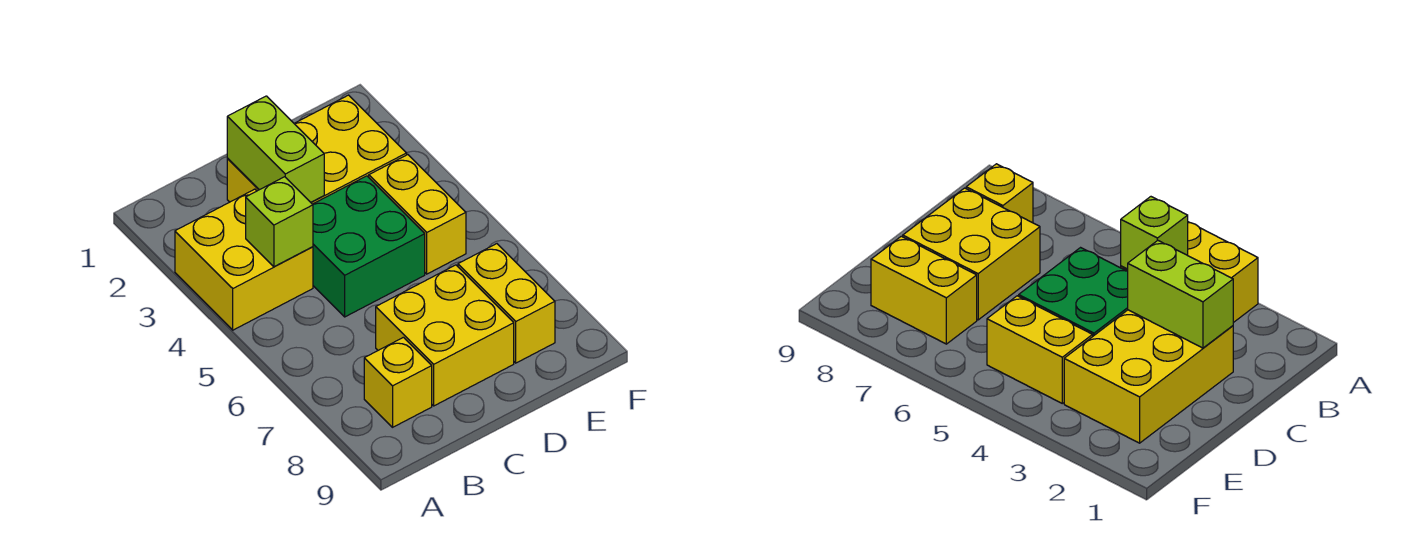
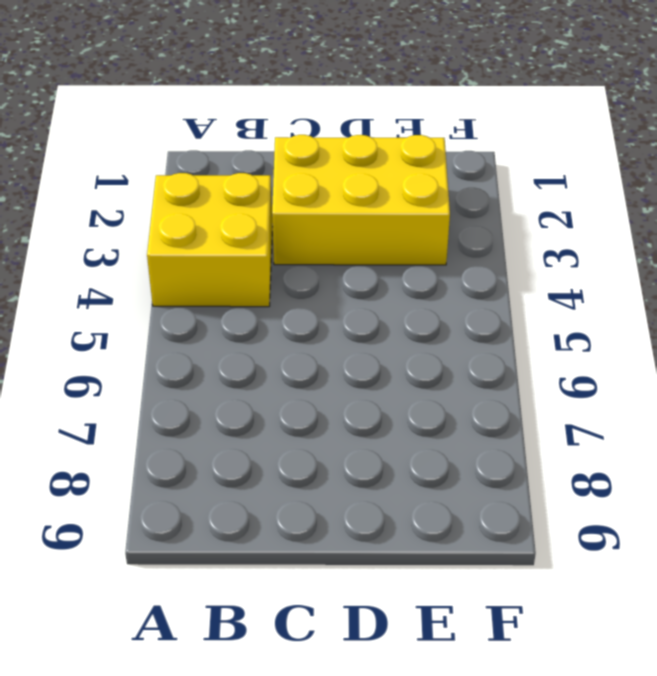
none -> yellow brick B8 level 1
none -> green brick C4:D5 level 1

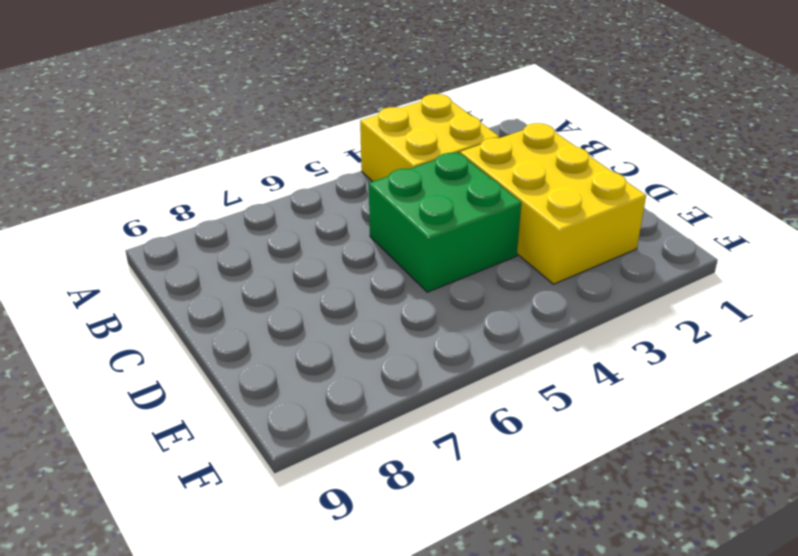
none -> yellow brick B8 level 1
none -> yellow brick C7:D8 level 1

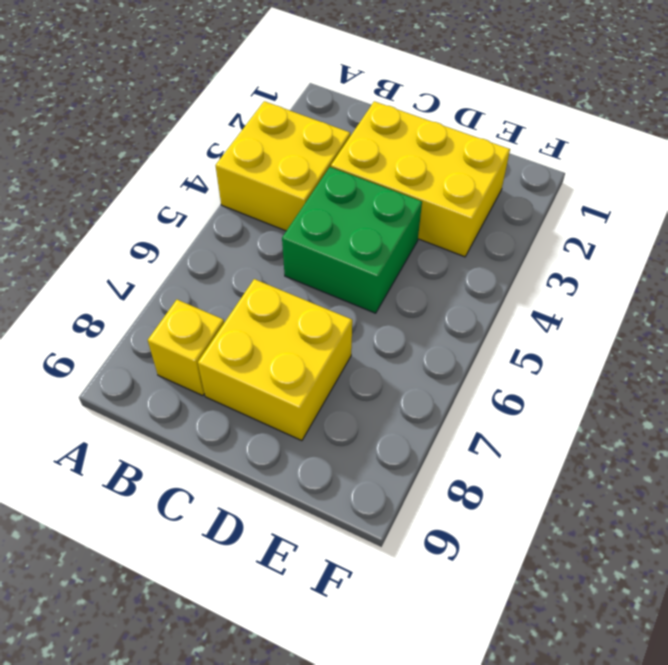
none -> yellow brick E4:E5 level 1
none -> yellow brick E7:E8 level 1

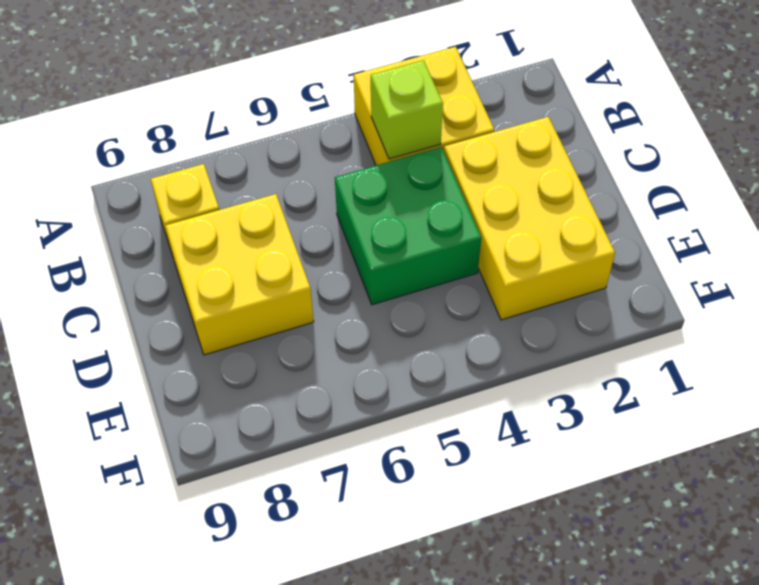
none -> yellow brick E4:E5 level 1
none -> yellow brick E7:E8 level 1

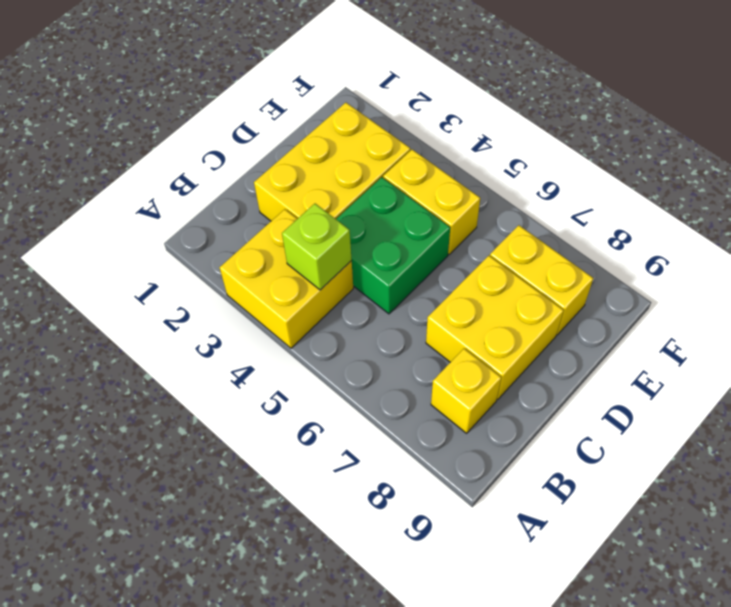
none -> lime brick C2:C3 level 2

